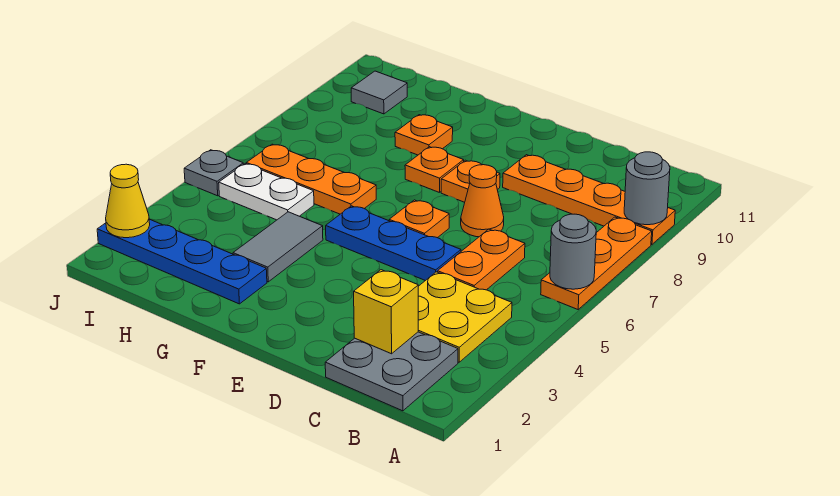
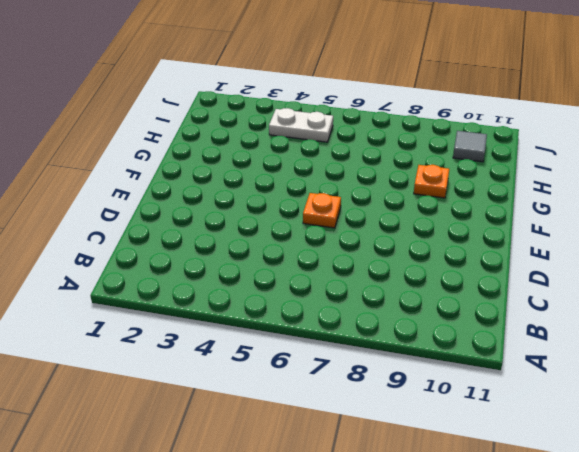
white plate I4:I5 level 1 -> white plate H5:I5 level 1
none -> orange plate A6:A8 level 1
none -> orange plate A9:D9 level 1
none -> grey plate B1:C2 level 1

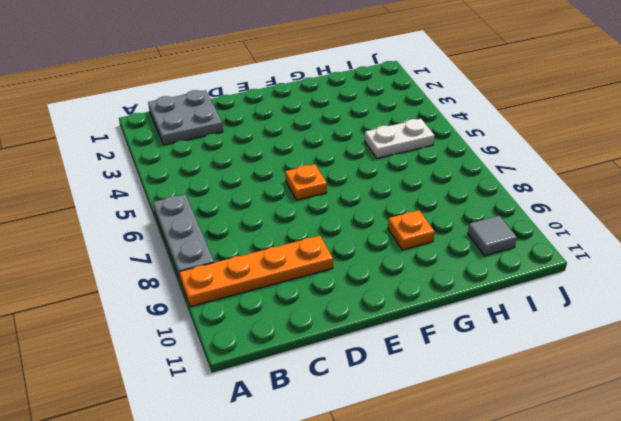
grey plate A6:A8 level 1 -> orange plate A6:A8 level 1
none -> yellow plate B3:C4 level 1
none -> orange plate C5:C6 level 1
none -> blue plate D5:F5 level 1

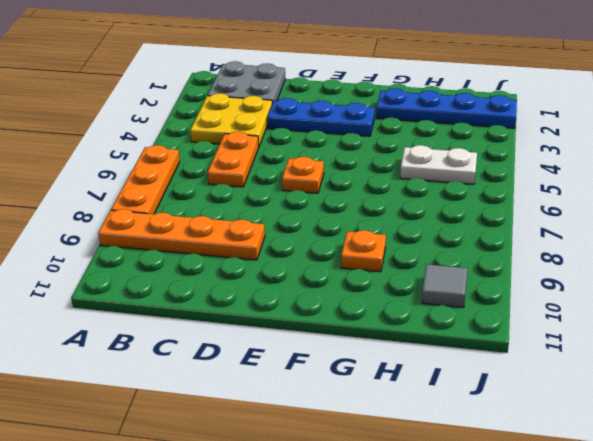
blue plate D3:F3 level 1 -> blue plate D5:F5 level 1
none -> orange cone D7 level 1
none -> orange plate E8 level 1
none -> orange plate F8 level 1

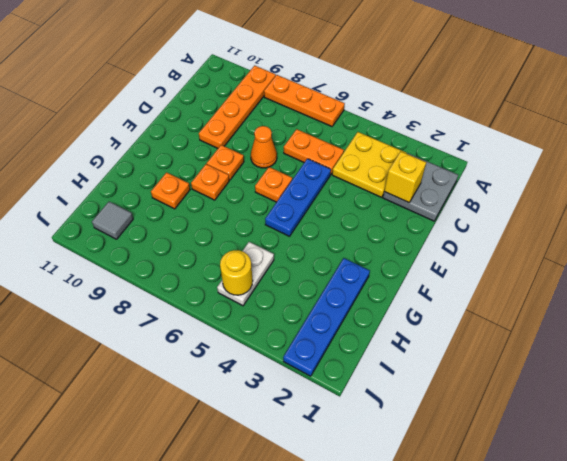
yellow round brick I5 level 2 -> none
none -> grey tile G3:G4 level 1
none -> orange plate G6:I6 level 1
none -> grey plate J5 level 1

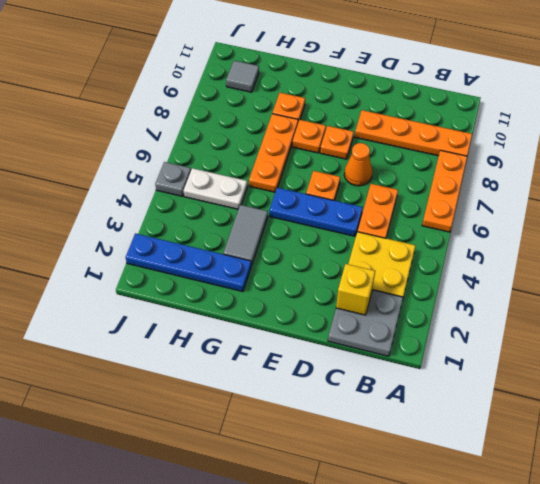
orange plate G6:G8 level 1 -> orange plate G6:I6 level 1
none -> grey round brick A6 level 2
none -> grey round brick A9 level 2
none -> yellow cone J2 level 2

